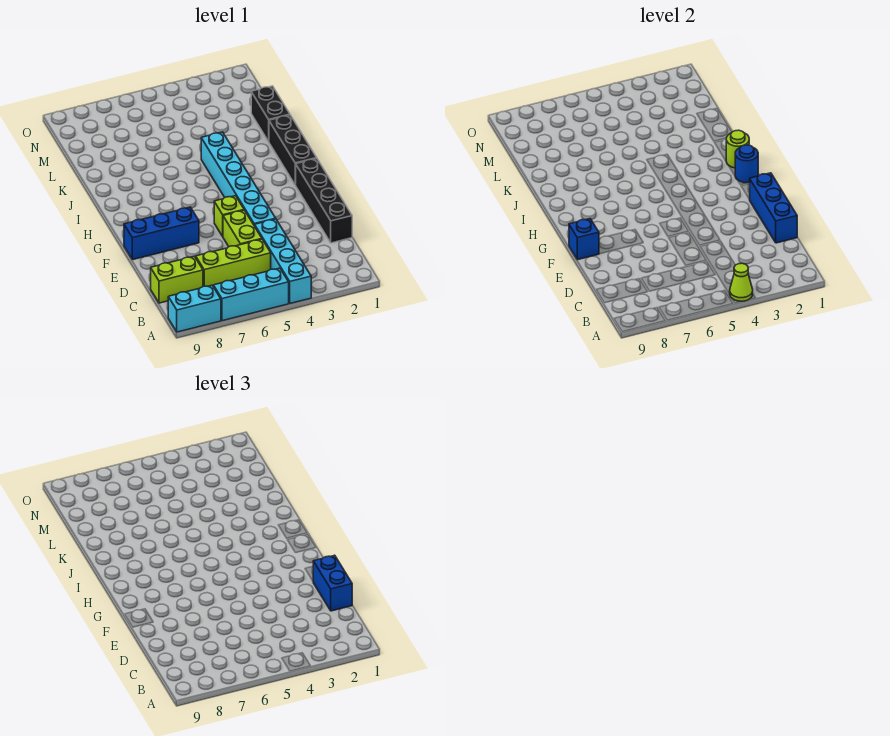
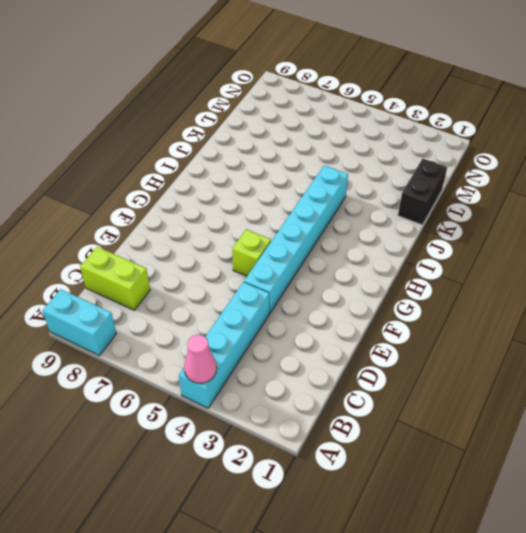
pink cone A4 level 2 -> lime cone A4 level 2
none -> cyan brick A5:A7 level 1
none -> lime brick C5:C7 level 1
none -> black brick D1:G1 level 1

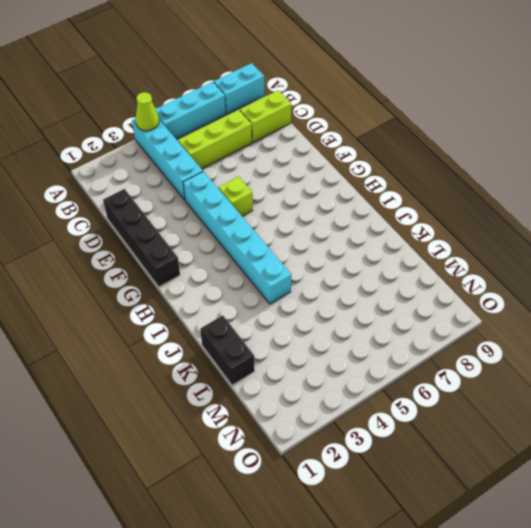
none -> lime brick D5:E5 level 1
none -> blue brick F7:F9 level 1
none -> black brick H1:J1 level 1

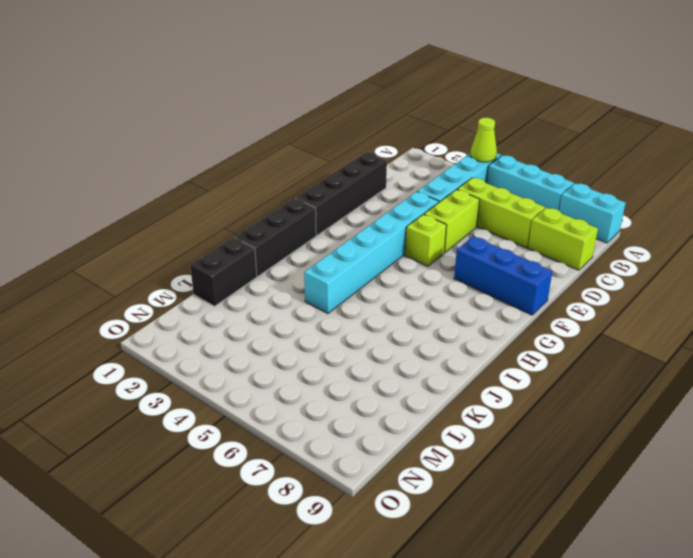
none -> blue brick D1:F1 level 2
none -> blue brick F9 level 2
none -> blue round brick H1 level 2

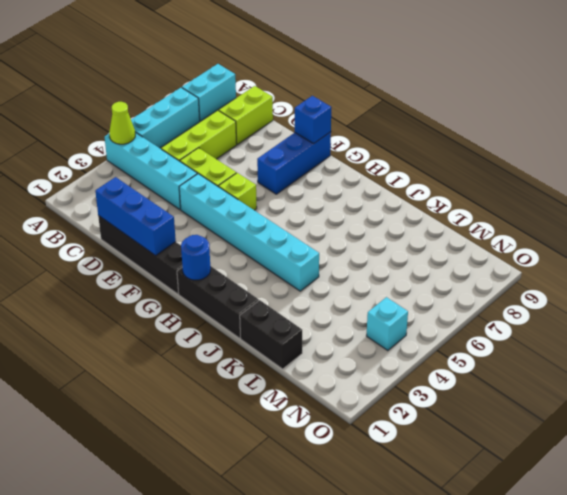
cyan brick N4 level 1 -> none
none -> lime round brick I1 level 2
none -> blue brick D1:E1 level 3

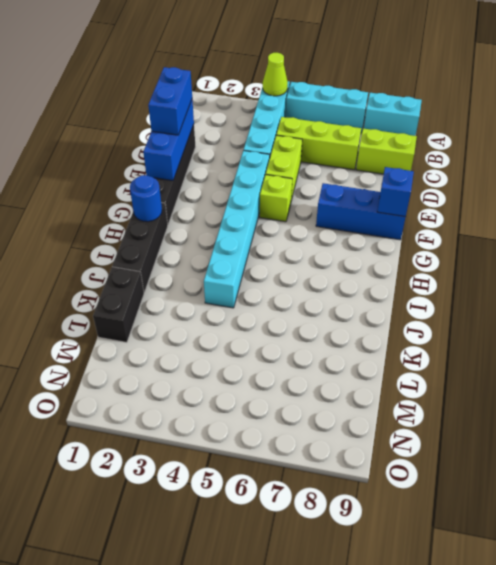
none -> lime round brick I1 level 2

